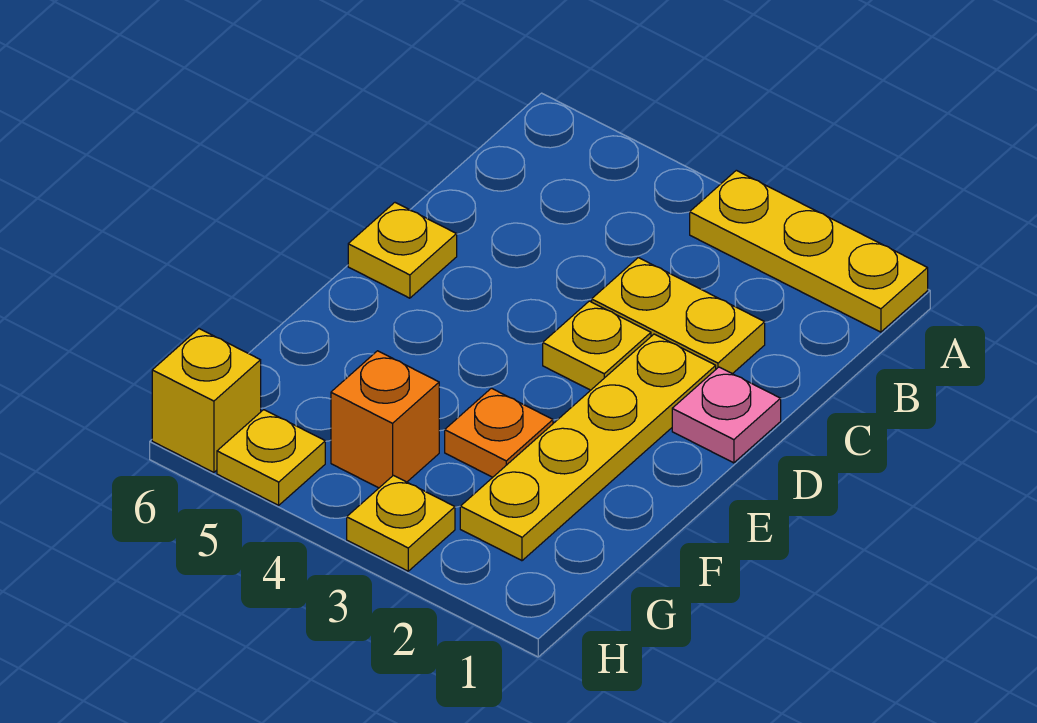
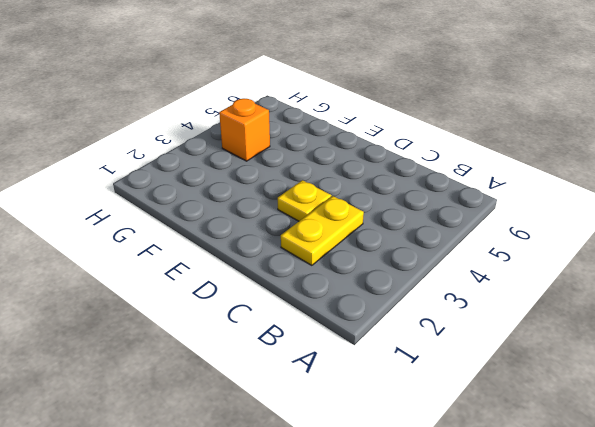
none -> yellow plate A1:A3 level 1
none -> pink plate D1 level 1

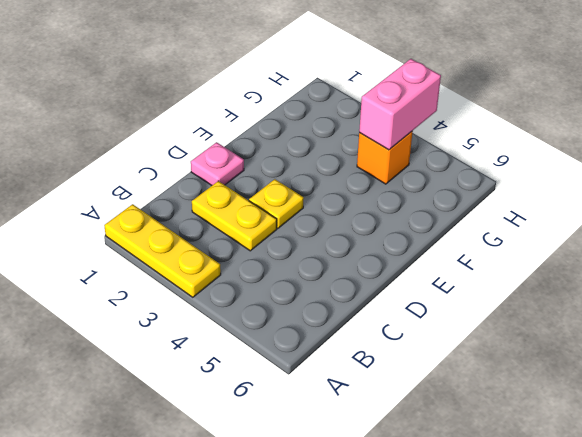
pink brick G4:H4 level 2 -> none
none -> yellow plate D2:G2 level 1
none -> yellow plate D6 level 1

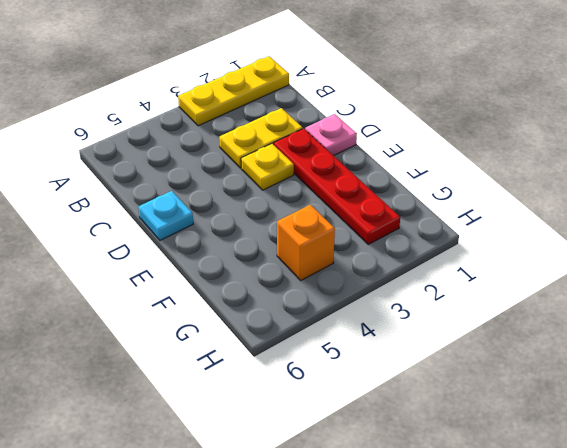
red plate D2:G2 level 1 -> yellow plate D2:G2 level 1
cyan plate D6 level 1 -> yellow plate D6 level 1
none -> orange plate F3 level 1
none -> yellow plate H3 level 1

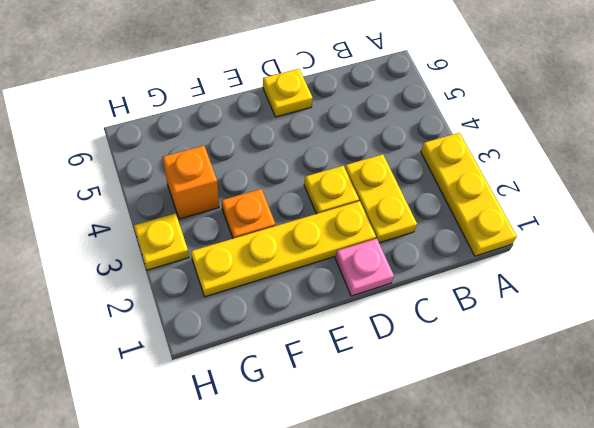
none -> yellow plate H5 level 1
none -> yellow brick H6 level 1

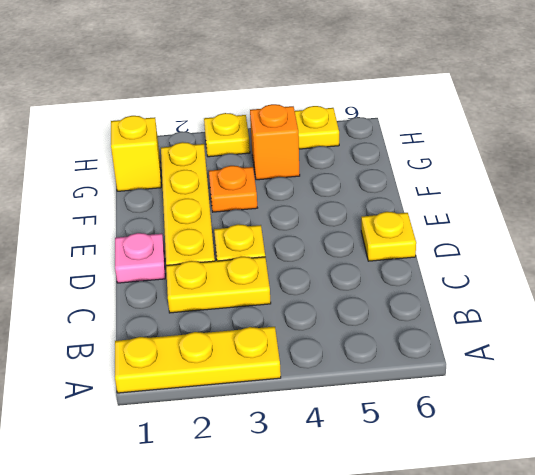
yellow brick G1 level 1 -> yellow brick H6 level 1

